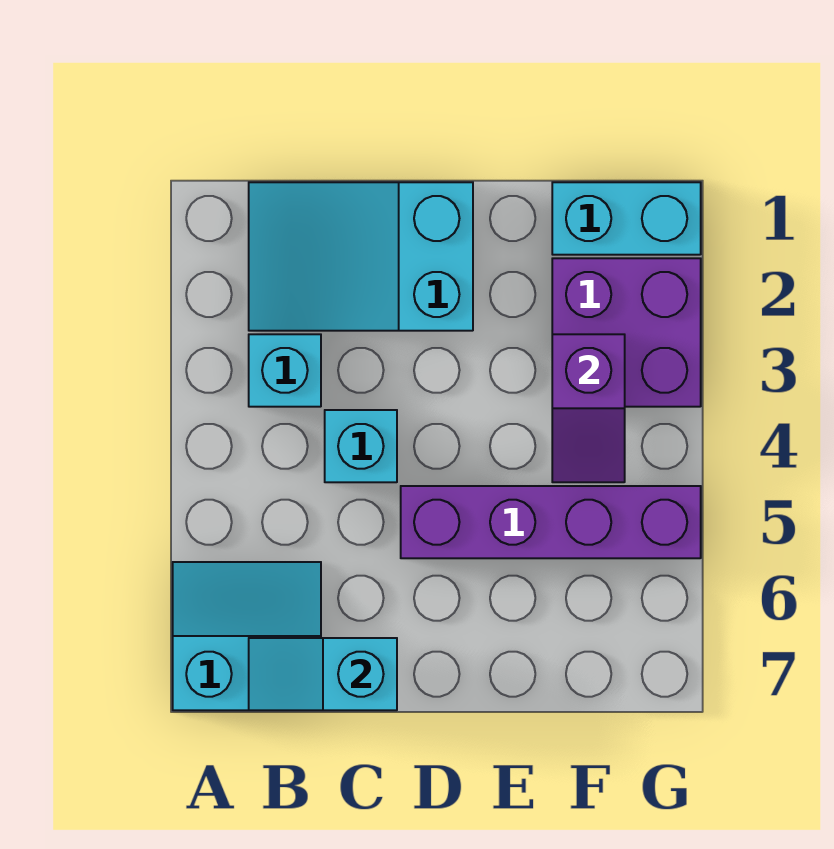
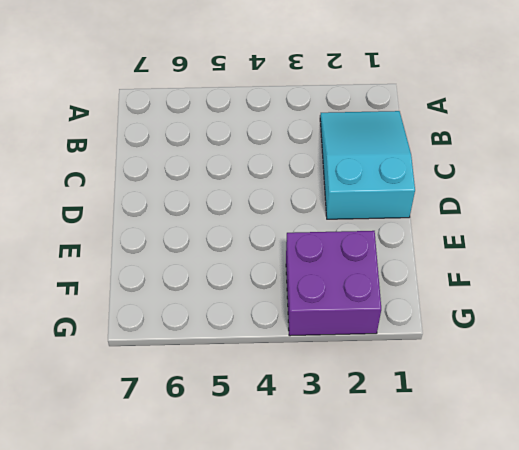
none -> cyan slope A6:B7 level 1 top 7
none -> cyan brick B3 level 1

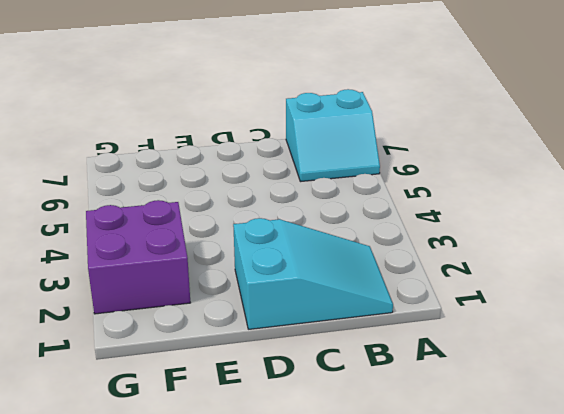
none -> cyan brick B3 level 1
none -> cyan brick C4 level 1

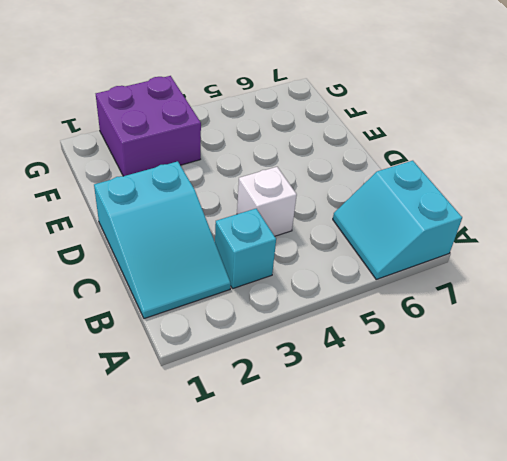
white brick C4 level 1 -> cyan brick C4 level 1
none -> purple brick D5:G5 level 1
none -> cyan brick F1:G1 level 1

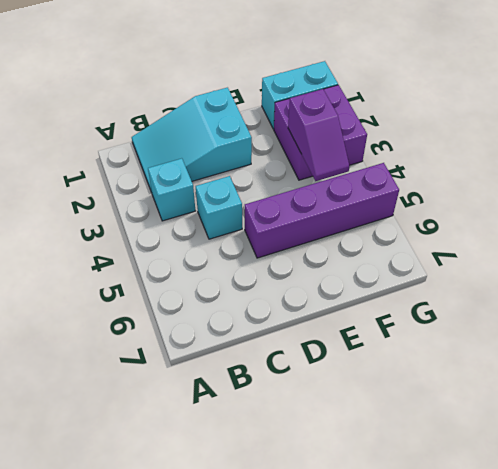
none -> cyan slope A6:B7 level 1 top 7
none -> cyan slope B7:C7 level 2 top C

